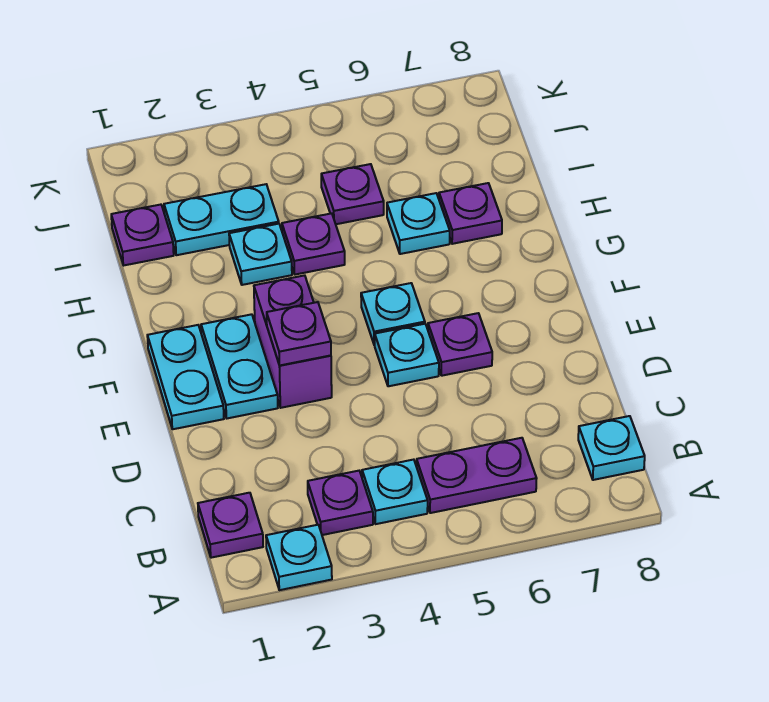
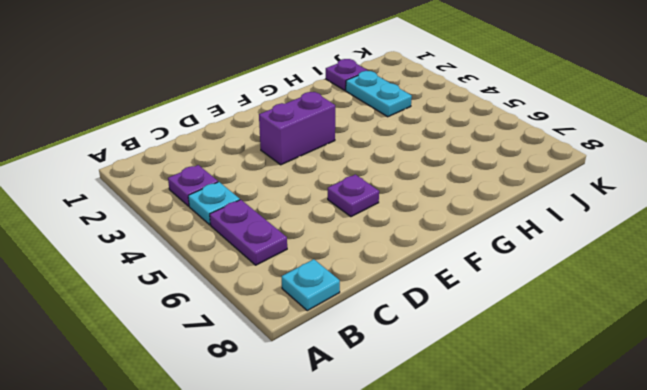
none -> cyan plate A2 level 1
none -> purple plate B1 level 1
none -> cyan plate E1:F1 level 1

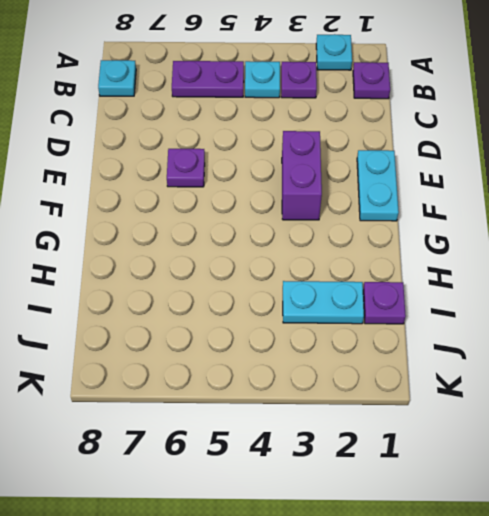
none -> cyan plate E2:F2 level 1
none -> cyan plate E5 level 1
none -> cyan plate F5 level 1

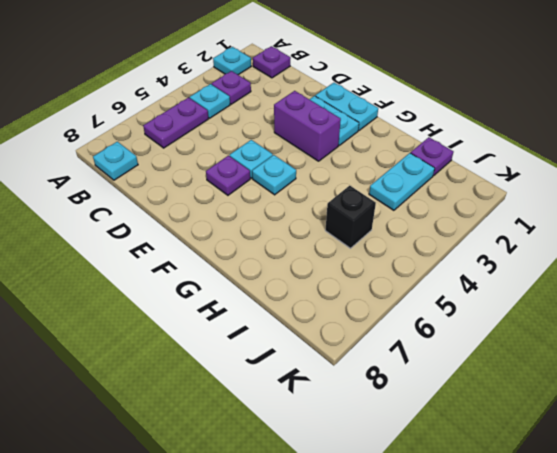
black brick I5 level 1 -> purple plate I5 level 1
none -> cyan plate H3 level 1
none -> purple plate H4 level 1
none -> cyan plate H6 level 1

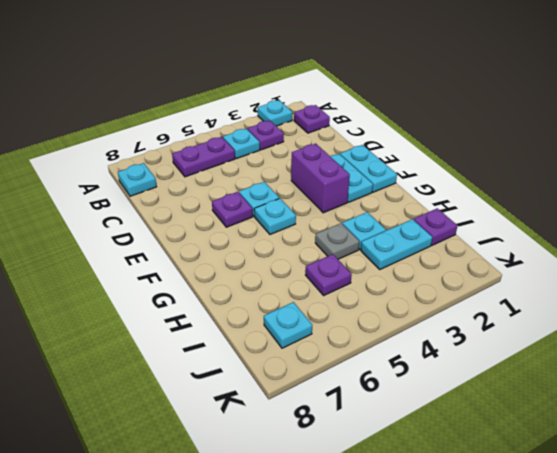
grey plate H4 level 1 -> purple plate H4 level 1
cyan plate J7 level 1 -> cyan plate H6 level 1
none -> purple plate H7 level 1
none -> purple plate E3 level 2

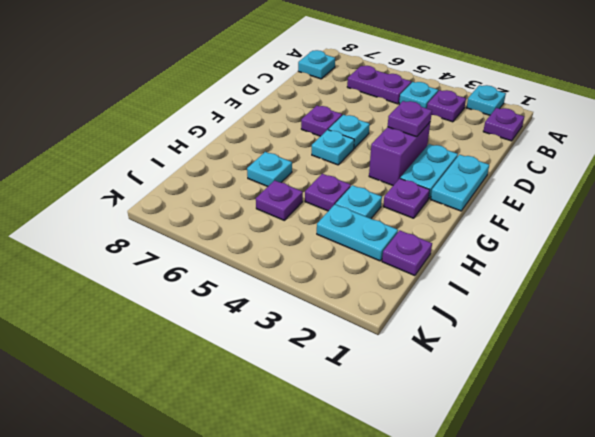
purple plate G2 level 1 -> purple plate H7 level 1

